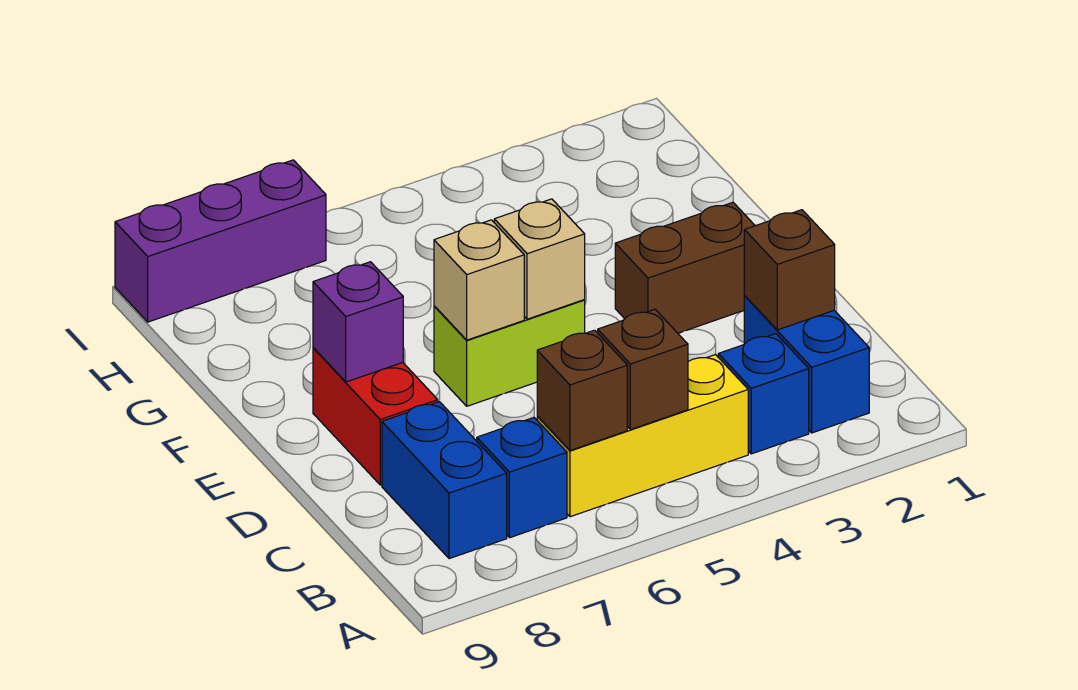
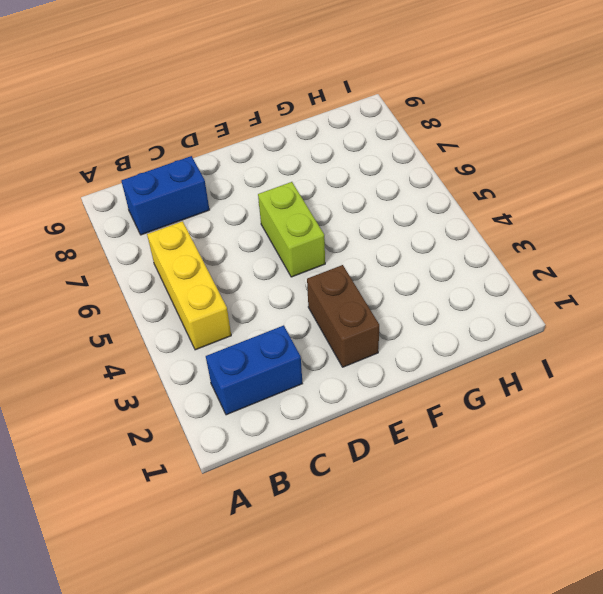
none -> blue brick B3 level 1
none -> blue brick B7 level 1
none -> red brick D8:E8 level 1

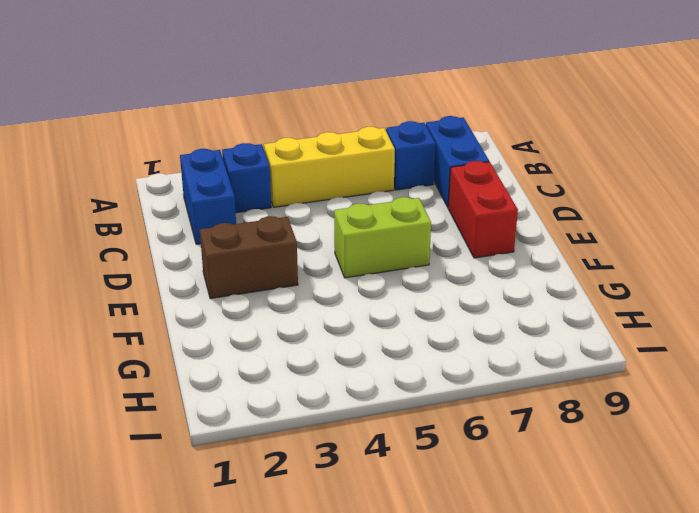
none -> purple brick I7:I9 level 1
none -> brown brick B5 level 2
none -> brown brick B6 level 2

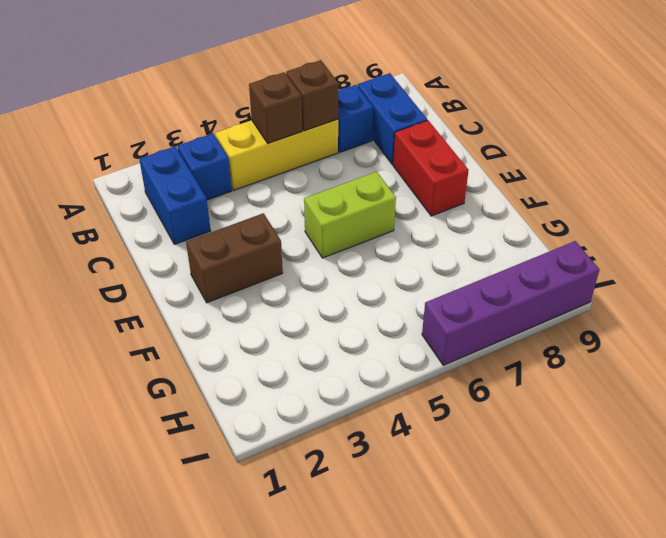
purple brick I6:I9 level 1 -> purple brick I7:I9 level 1
none -> brown brick C2 level 2
none -> tan brick E5 level 2
none -> tan brick E6 level 2

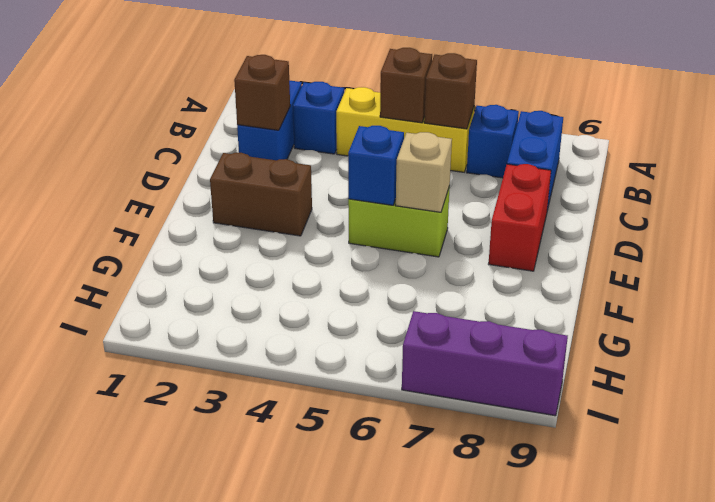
blue brick E5 level 2 -> tan brick E5 level 2
none -> purple brick E8 level 2

